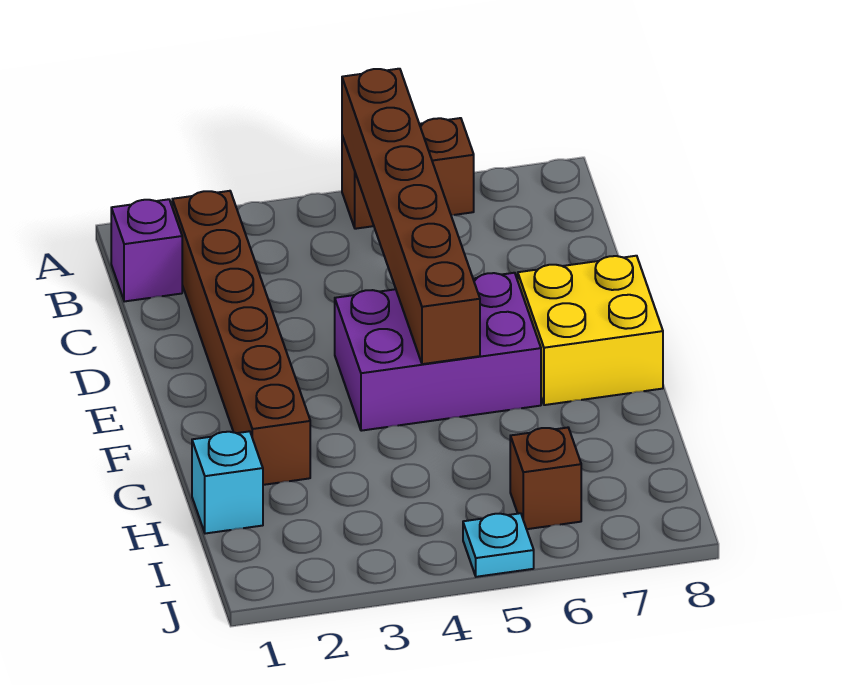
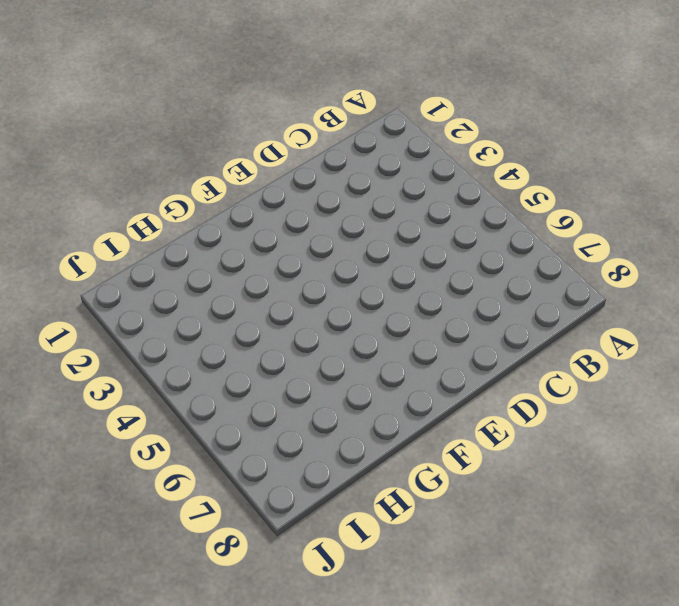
none -> brown brick A5:A6 level 1
none -> purple brick B1 level 1

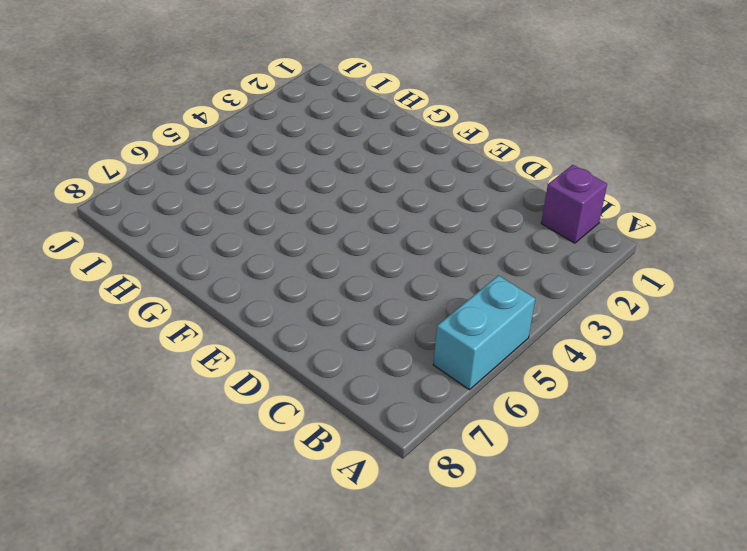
cyan brick A5:A6 level 1 -> brown brick A5:A6 level 1
none -> brown brick B2:G2 level 1
none -> purple brick E4:F6 level 1

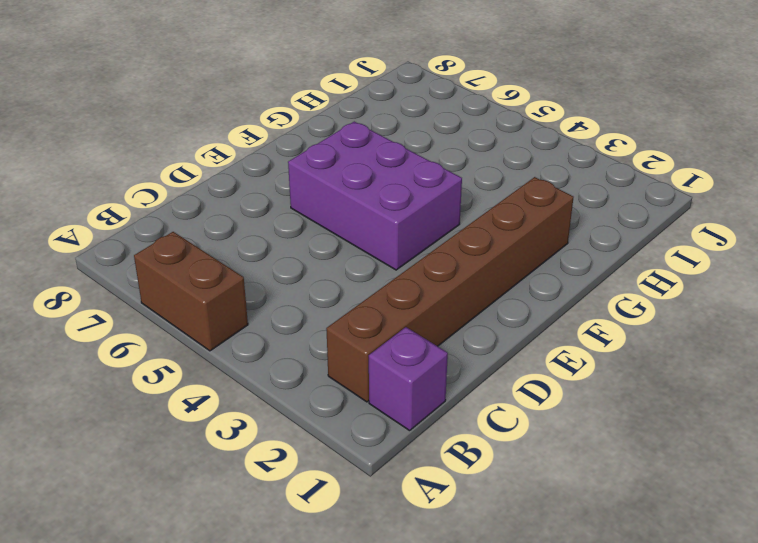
none -> yellow brick E7:F8 level 1
none -> cyan brick H1 level 1

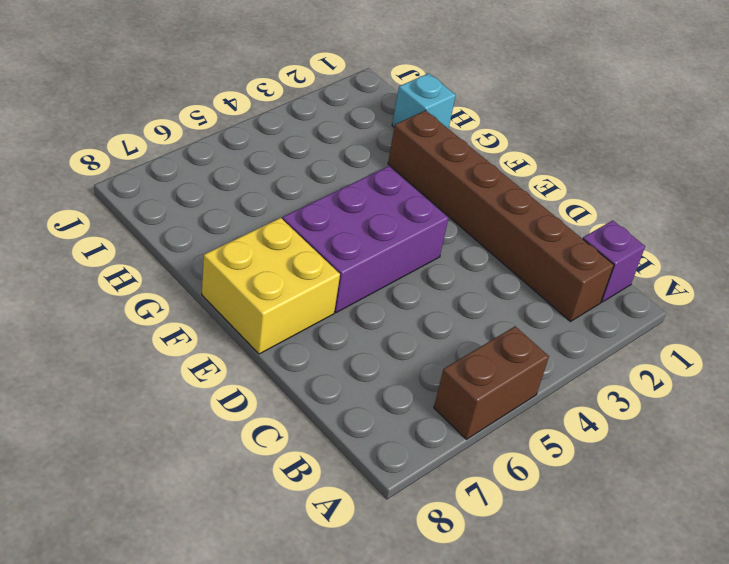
none -> brown brick I6 level 1
none -> cyan plate J5 level 1

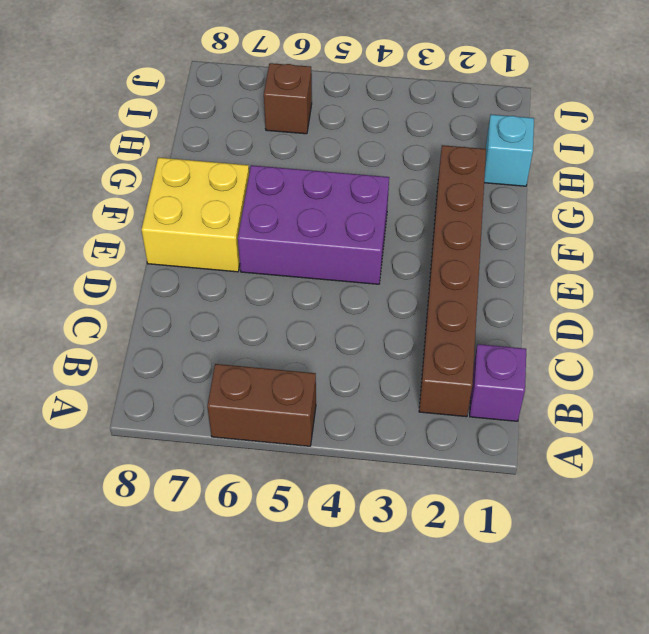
none -> cyan plate J5 level 1
none -> brown brick A5:F5 level 2

